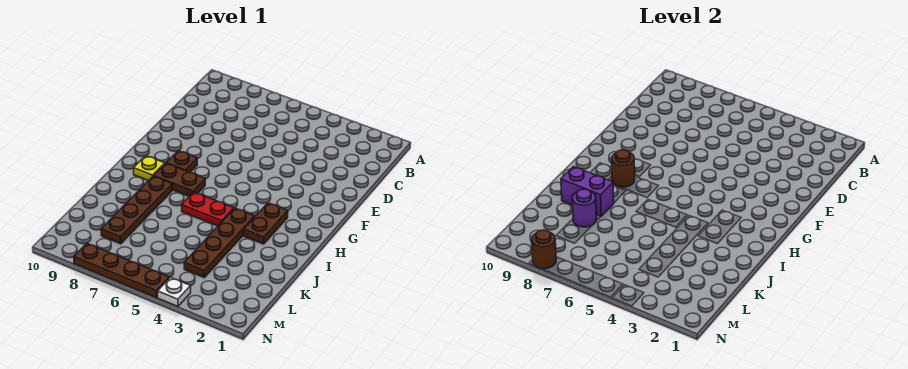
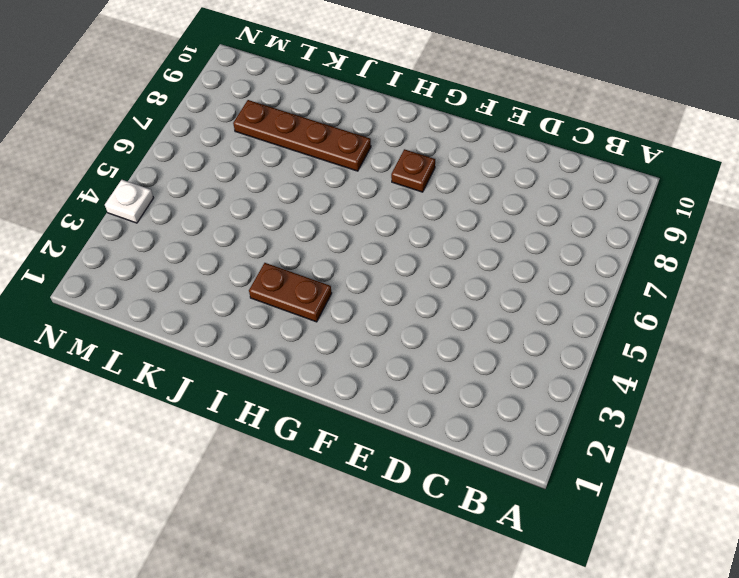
none -> brown plate H7:H8 level 1
none -> yellow plate H9 level 1
none -> brown plate I4:L4 level 1

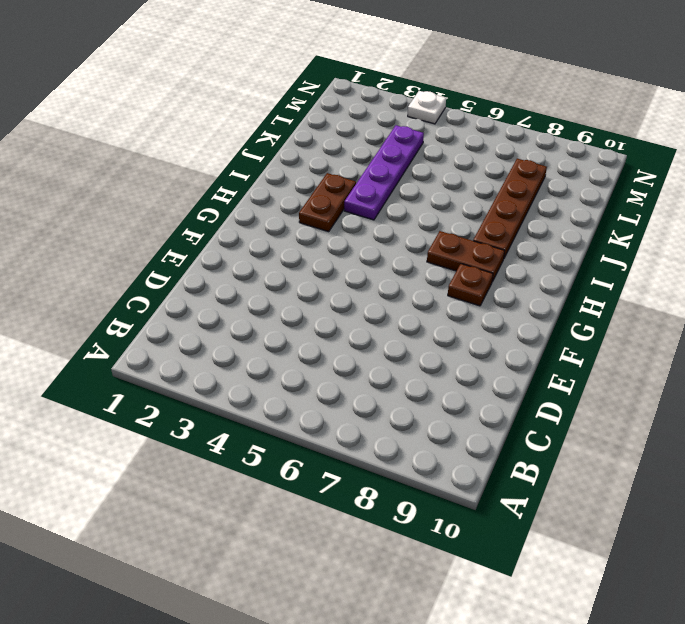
purple plate I4:L4 level 1 -> brown plate I4:L4 level 1
none -> yellow plate H9 level 1
none -> red plate I5:I6 level 1
none -> brown plate N5:N8 level 1

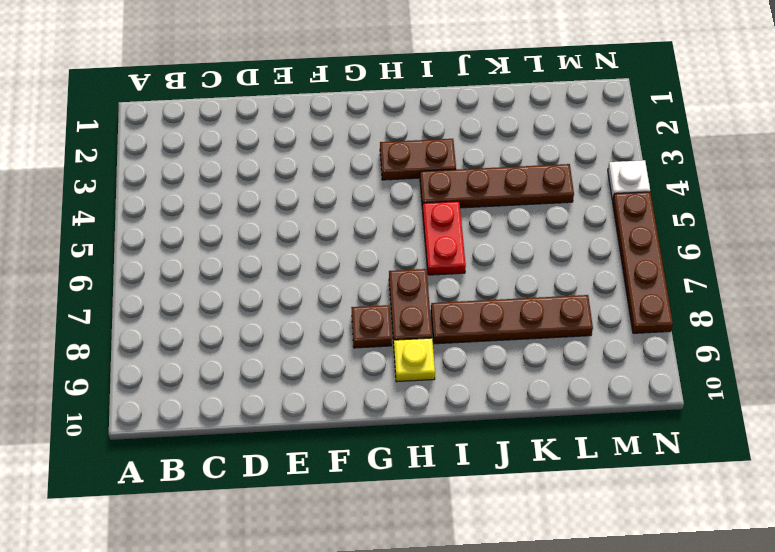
none -> brown round brick H8 level 2
none -> purple brick J8:J9 level 2
none -> purple round brick K8 level 2

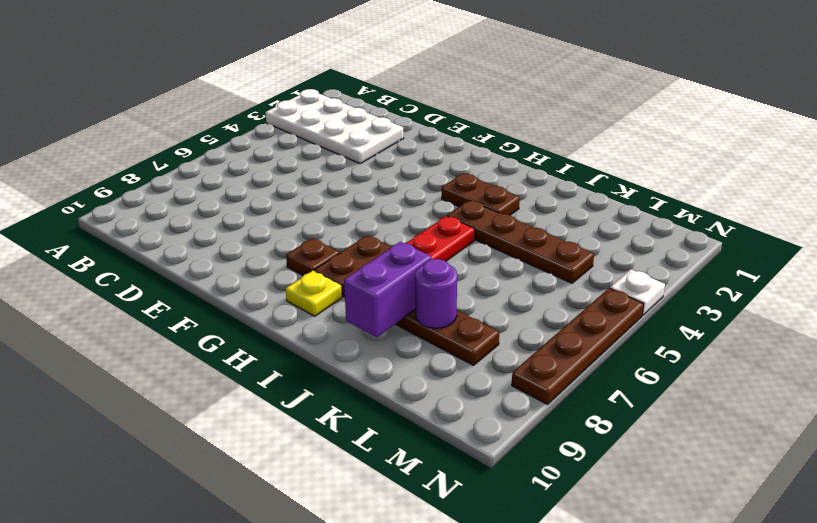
white plate A2:D3 level 1 -> none
none -> brown round brick H8 level 2
none -> brown round brick N8 level 2

